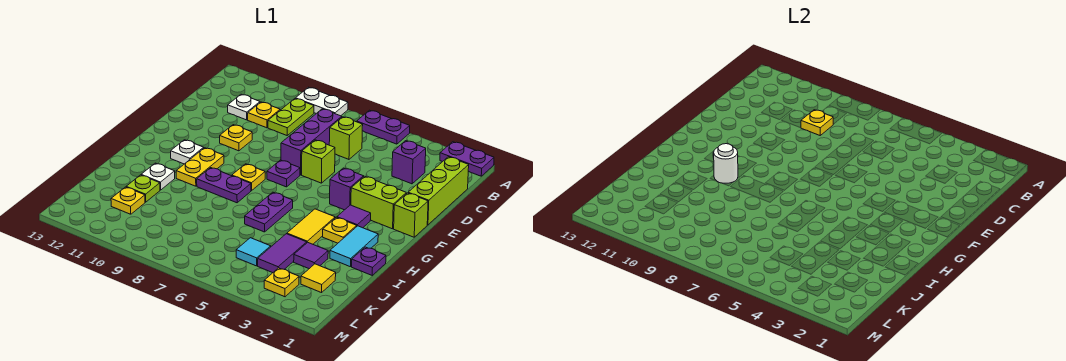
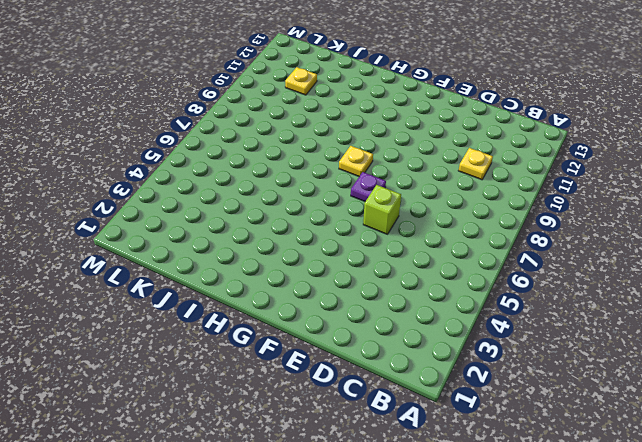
none -> purple plate A1:A2 level 1
none -> purple plate A5:A6 level 1
none -> white plate A8:A9 level 1
none -> lime plate B9:C9 level 1

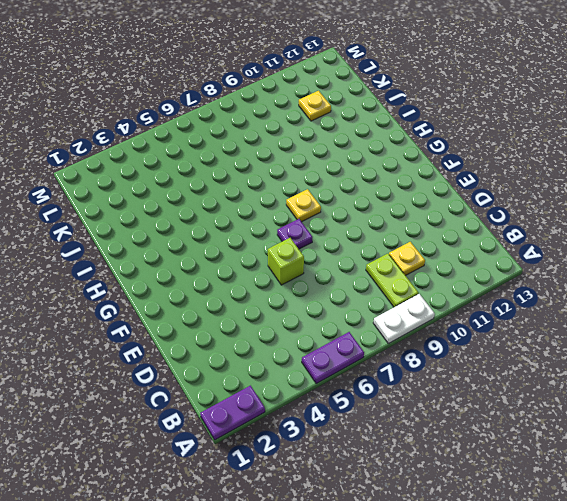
none -> lime brick C1:E1 level 1
none -> purple brick C3 level 1
none -> lime brick C6 level 1
none -> purple brick C7:E7 level 1

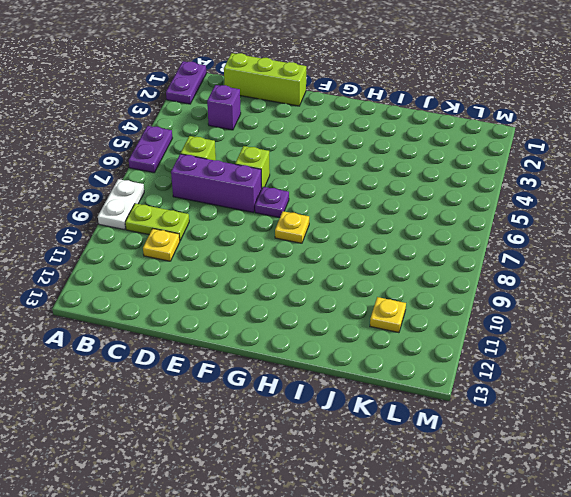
none -> white plate C11 level 1
none -> yellow plate E10 level 1
none -> lime brick F1 level 1
none -> lime brick F2:F3 level 1

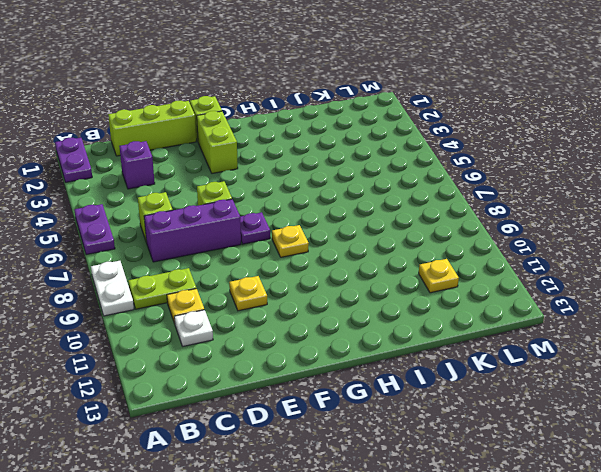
none -> purple brick F4 level 1
none -> purple tile G3 level 1
none -> yellow plate G10:H10 level 1
none -> white plate G11 level 1

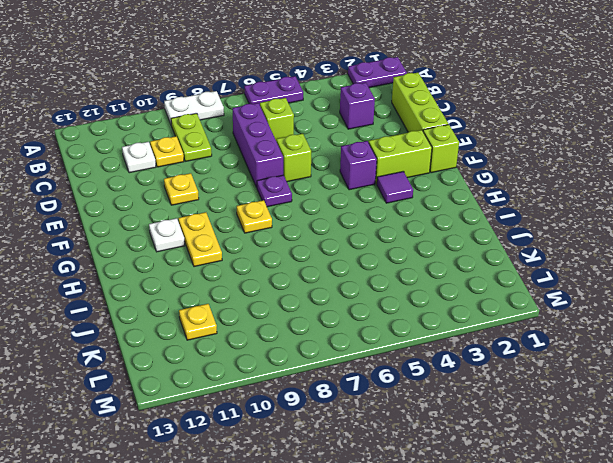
none -> cyan tile H2:I2 level 1
none -> yellow plate H3 level 1
none -> yellow tile H4:I4 level 1
none -> purple plate H6:I6 level 1

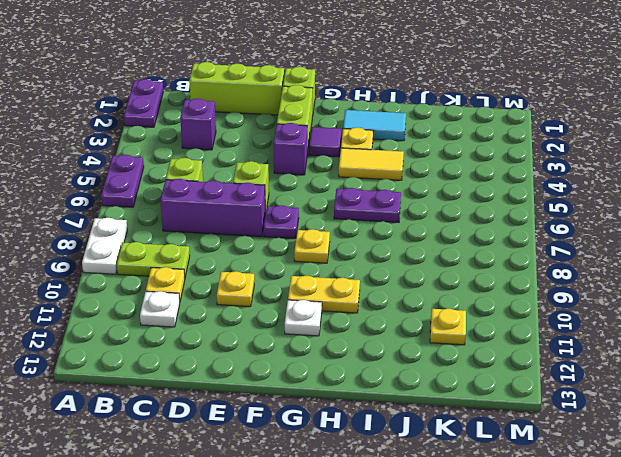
none -> purple plate H8:H9 level 1
none -> purple plate I1 level 1
none -> white plate I11 level 1
none -> purple tile J3 level 1

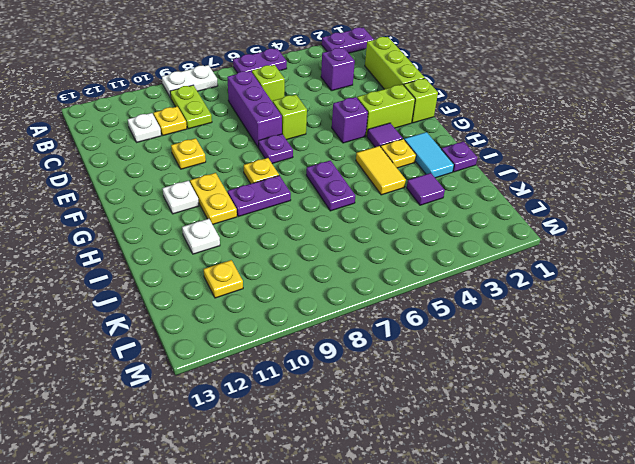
none -> purple tile J4:K4 level 1
none -> lime plate J11 level 1
none -> yellow tile K2 level 1
none -> cyan tile K5 level 1

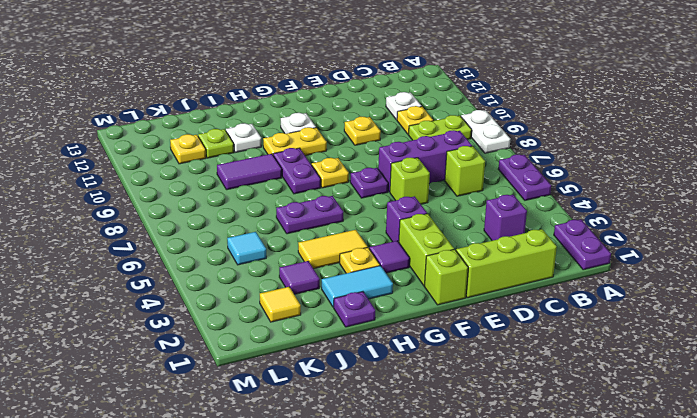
purple tile I9:J9 level 1 -> purple tile J4:K4 level 1
none -> yellow plate L3 level 1
none -> yellow plate C9 level 2
none -> white round brick H10 level 2

